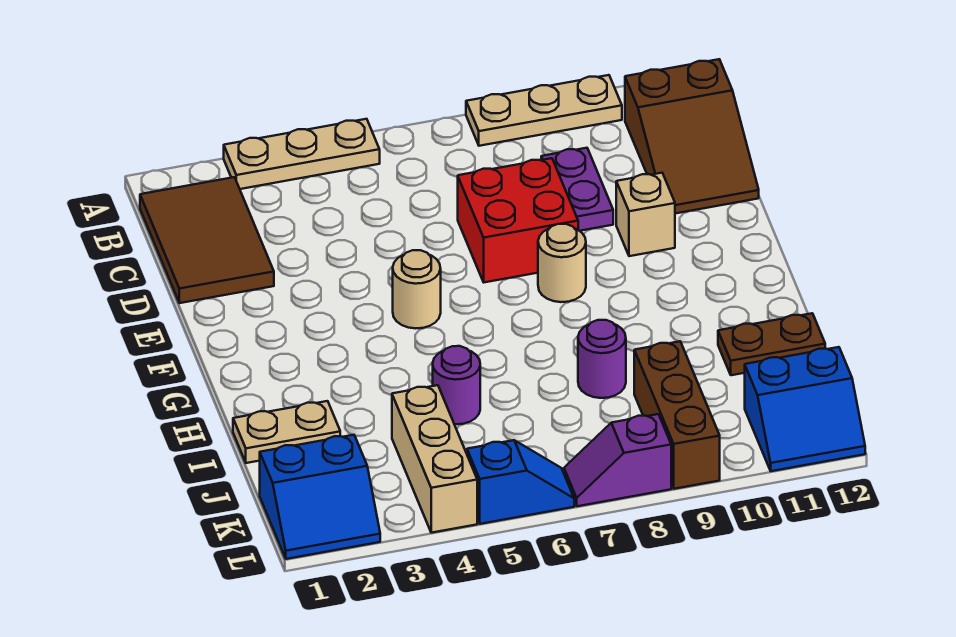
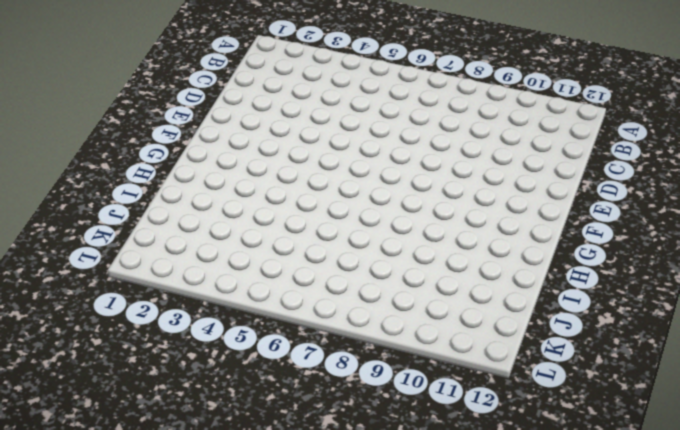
none -> tan plate A3:A5 level 1
none -> tan plate A8:A10 level 1
none -> brown tile B1:D2 level 1

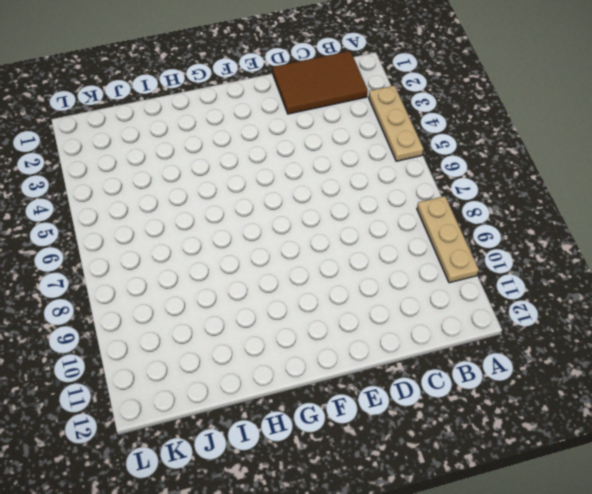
none -> brown slope B11:D12 level 1 top B
none -> purple plate C9:D9 level 1
none -> red brick D7:E8 level 1

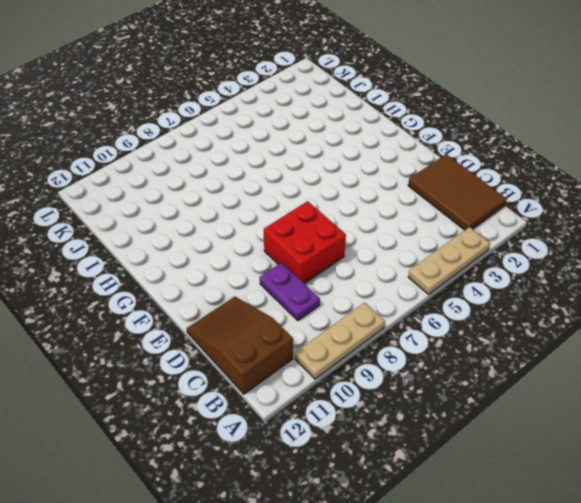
none -> tan brick E10 level 1
none -> tan round brick F5 level 1
none -> tan round brick F8 level 1

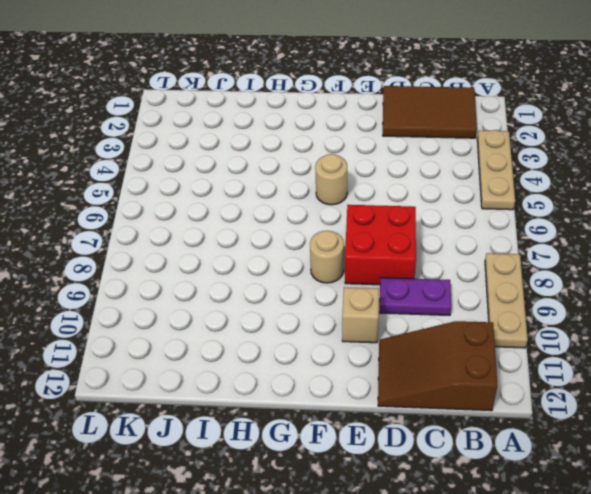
none -> tan plate I1:I2 level 1
none -> purple round brick I5 level 1
none -> purple round brick I8 level 1

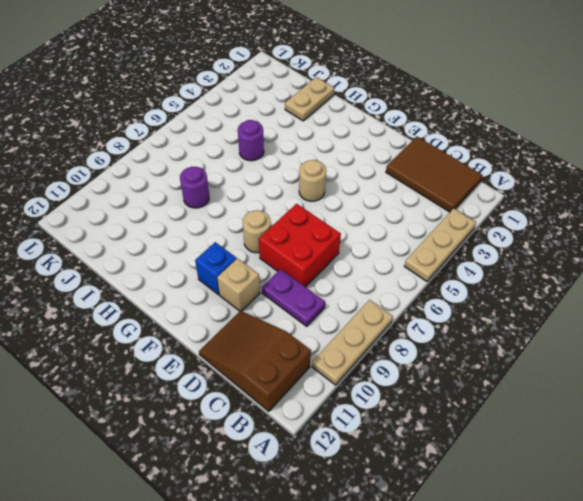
blue brick F10 level 1 -> none
none -> brown plate I11:I12 level 1
none -> tan brick J4:L4 level 1
none -> brown brick J9:L9 level 1

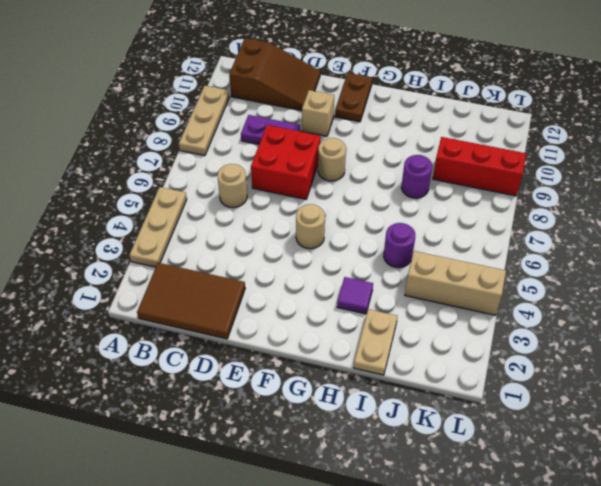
tan round brick C6 level 1 -> none
brown plate F11:F12 level 1 -> brown plate I11:I12 level 1
purple tile H3 level 1 -> none
red brick J9:L9 level 1 -> brown brick J9:L9 level 1
none -> blue slope K1:L2 level 1 top K
none -> blue slope K11:L12 level 1 top K
none -> blue slope L5:L6 level 1 top 5

